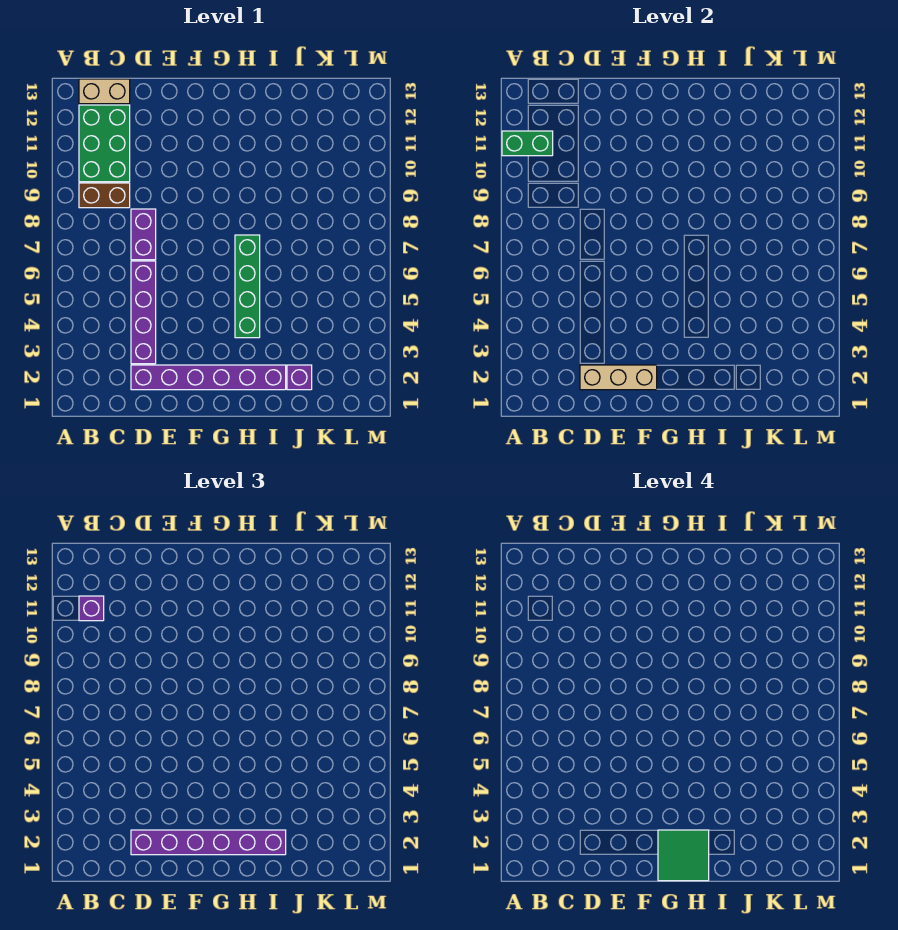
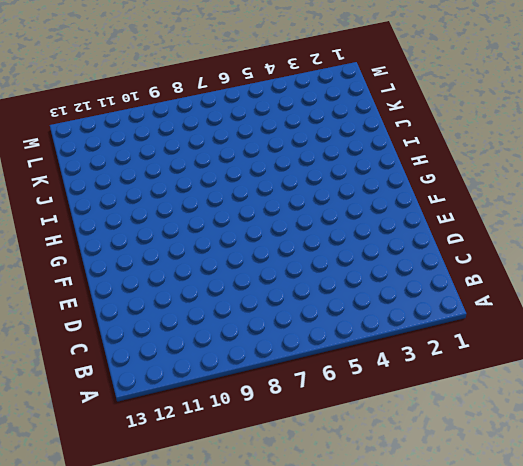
none -> brown brick B9:C9 level 1
none -> green brick B10:C12 level 1
none -> tan brick B13:C13 level 1

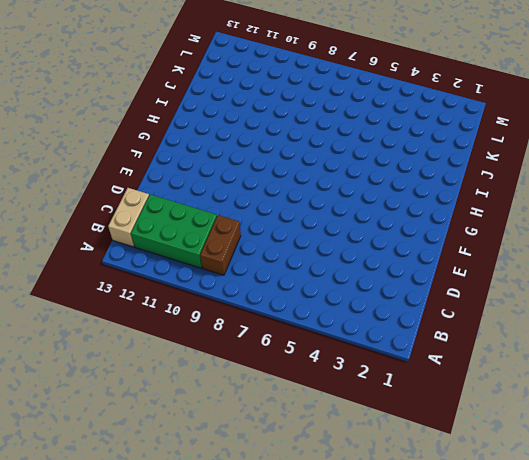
none -> purple brick D2:I2 level 1
none -> purple brick D3:D6 level 1
none -> purple brick D7:D8 level 1

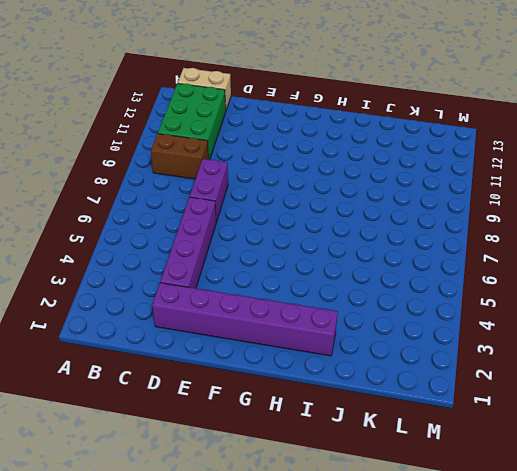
none -> green brick H4:H7 level 1
none -> purple brick J2 level 1
none -> green brick A11:B11 level 2

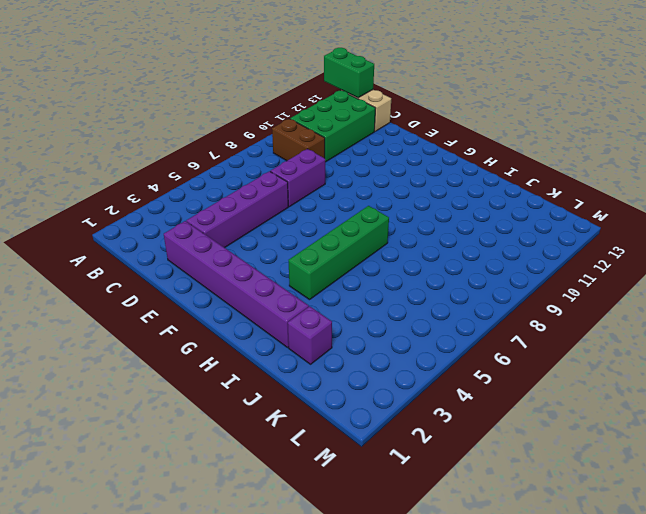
green brick A13:B13 level 2 -> green brick A11:B11 level 2
none -> tan brick D2:F2 level 2
none -> purple brick B11 level 3
none -> purple brick D2:I2 level 3

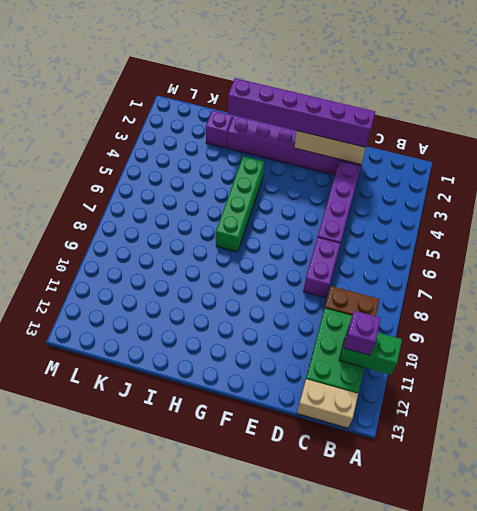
none -> green tile G1:H2 level 4

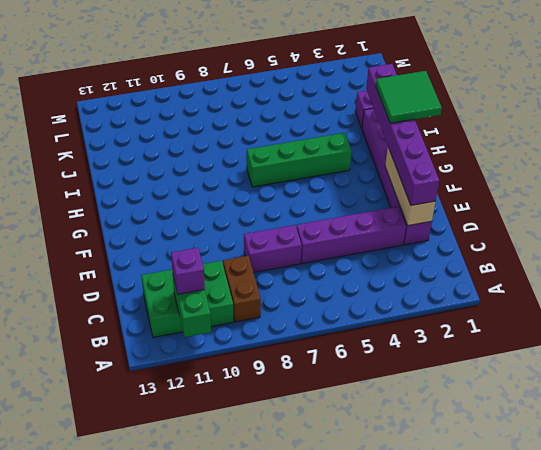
none -> tan brick B13:C13 level 1

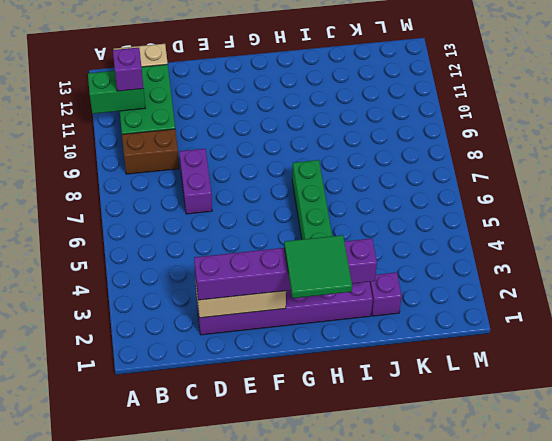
none -> purple brick D3:D6 level 1

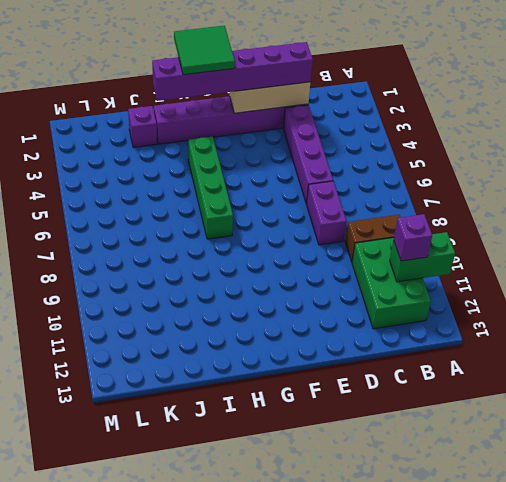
none -> tan brick B13:C13 level 1

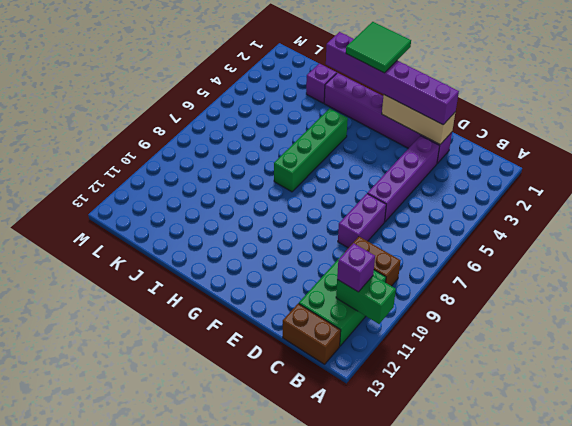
brown brick B13:C13 level 1 -> tan brick B13:C13 level 1

